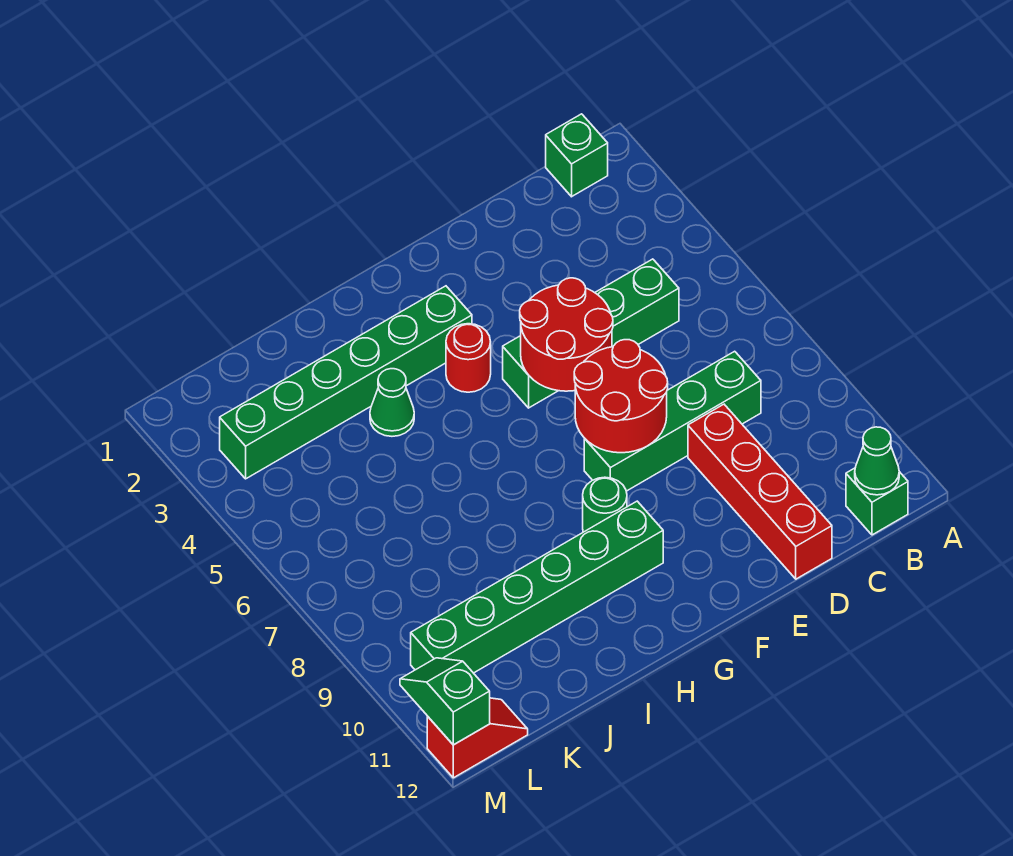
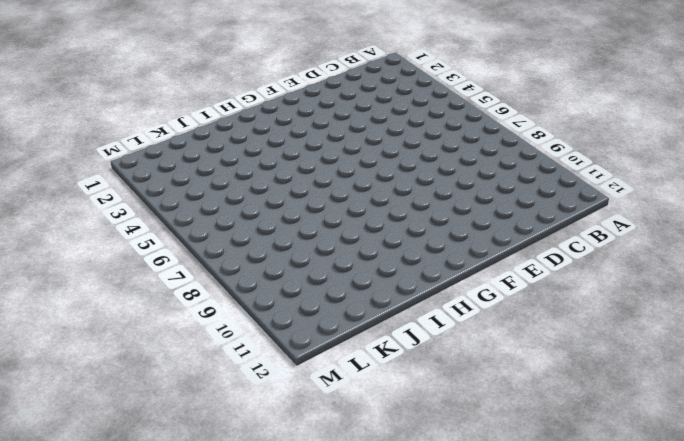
none -> green brick B1 level 1
none -> green brick B12 level 1
none -> green brick C5:F5 level 1

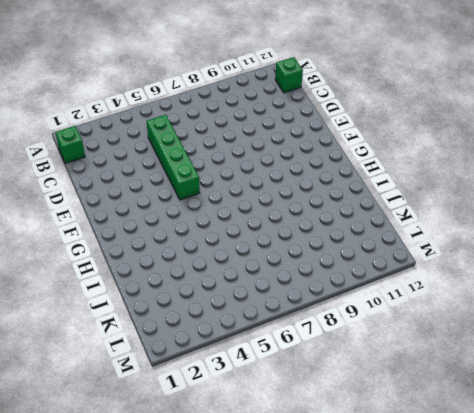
none -> green brick C8:F8 level 1
none -> red brick D9:D12 level 1
none -> green brick G3:L3 level 1

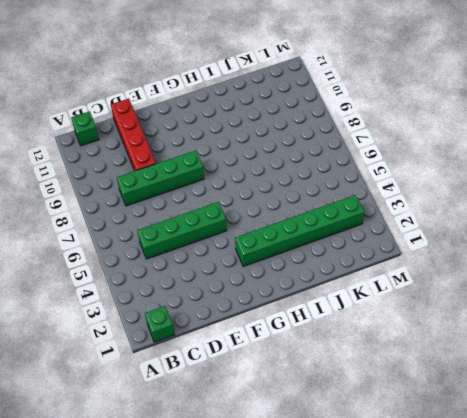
none -> red round brick G4 level 1
none -> green round brick G9 level 1
none -> green brick G10:L10 level 1

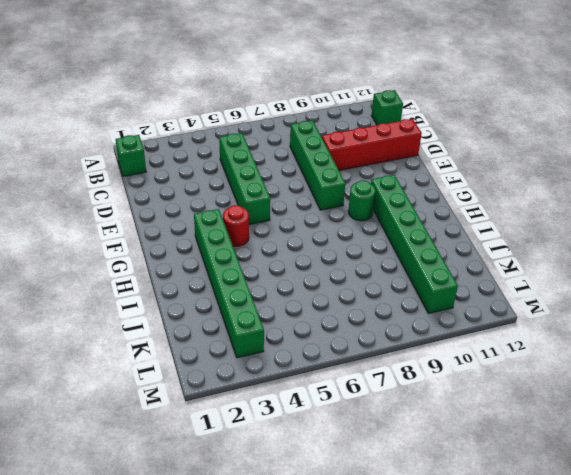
none -> green cone I4 level 1
none -> red slope L12:M12 level 1 top M
none -> green cone B12 level 2

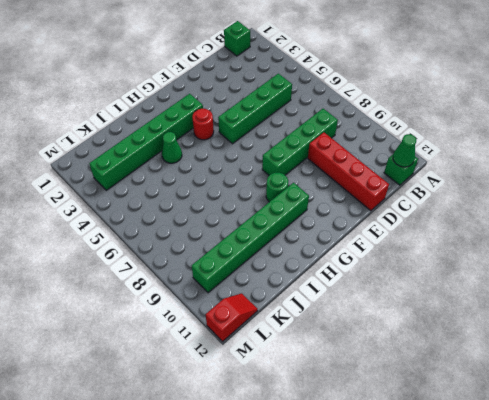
none -> red round brick E5:F6 level 2
none -> red round brick E7:F8 level 2
none -> green slope M11:M12 level 2 top 12

